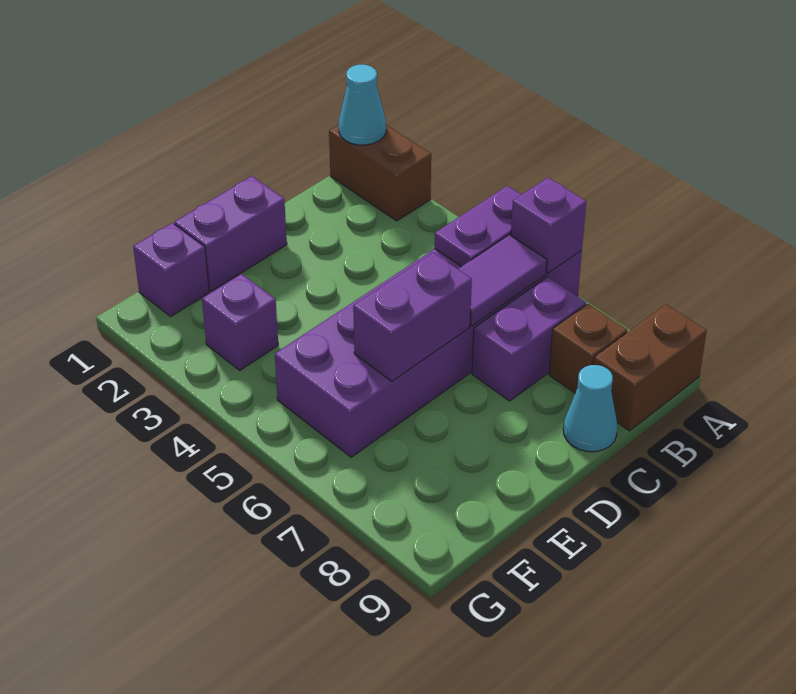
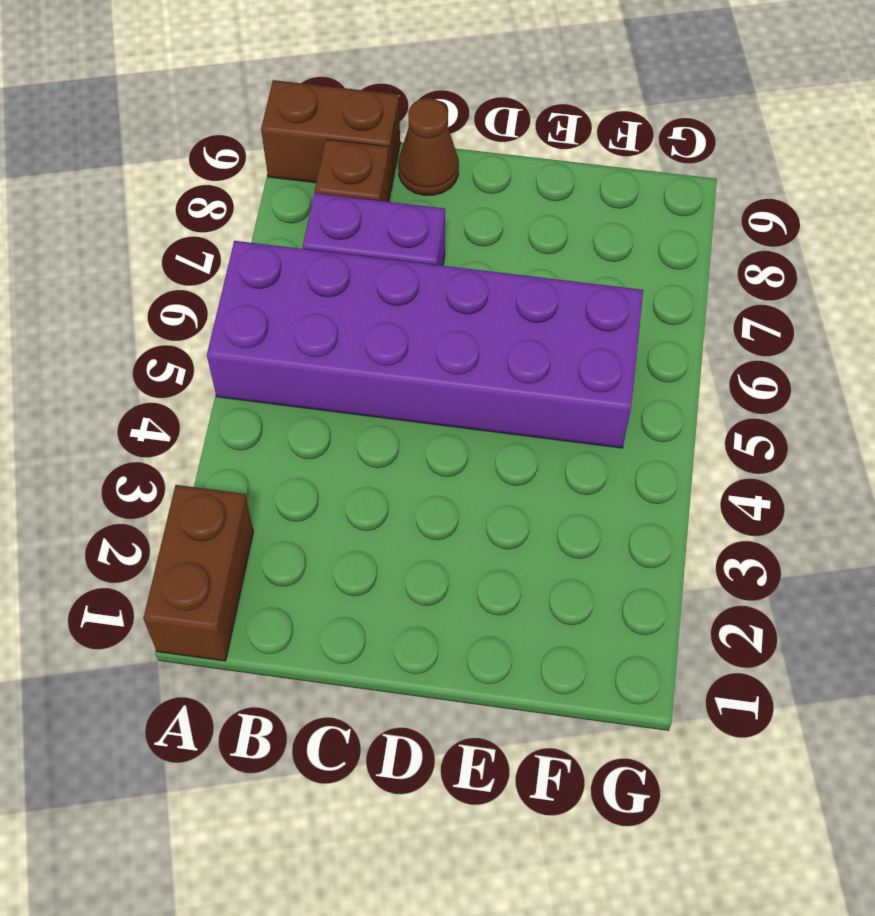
brown cone C9 level 1 -> cyan cone C9 level 1
none -> purple brick D1:E1 level 1
none -> purple brick F1 level 1
none -> purple brick F3 level 1

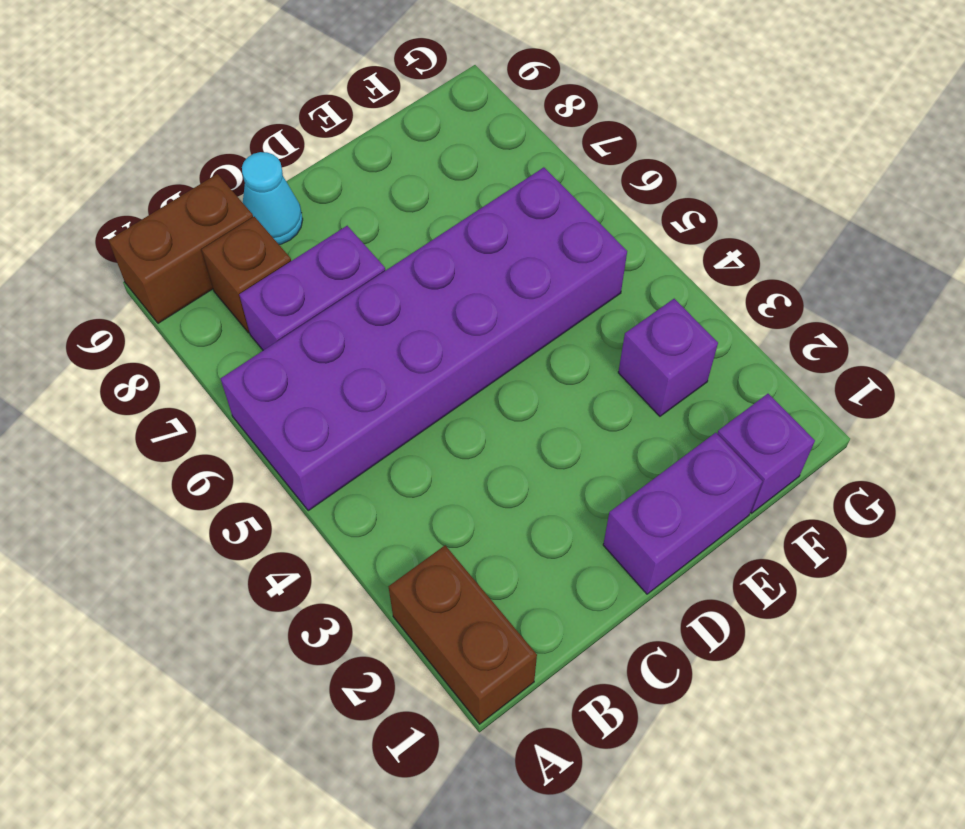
none -> cyan cone A1 level 2
none -> purple plate A5:B5 level 2
none -> purple brick A6 level 2

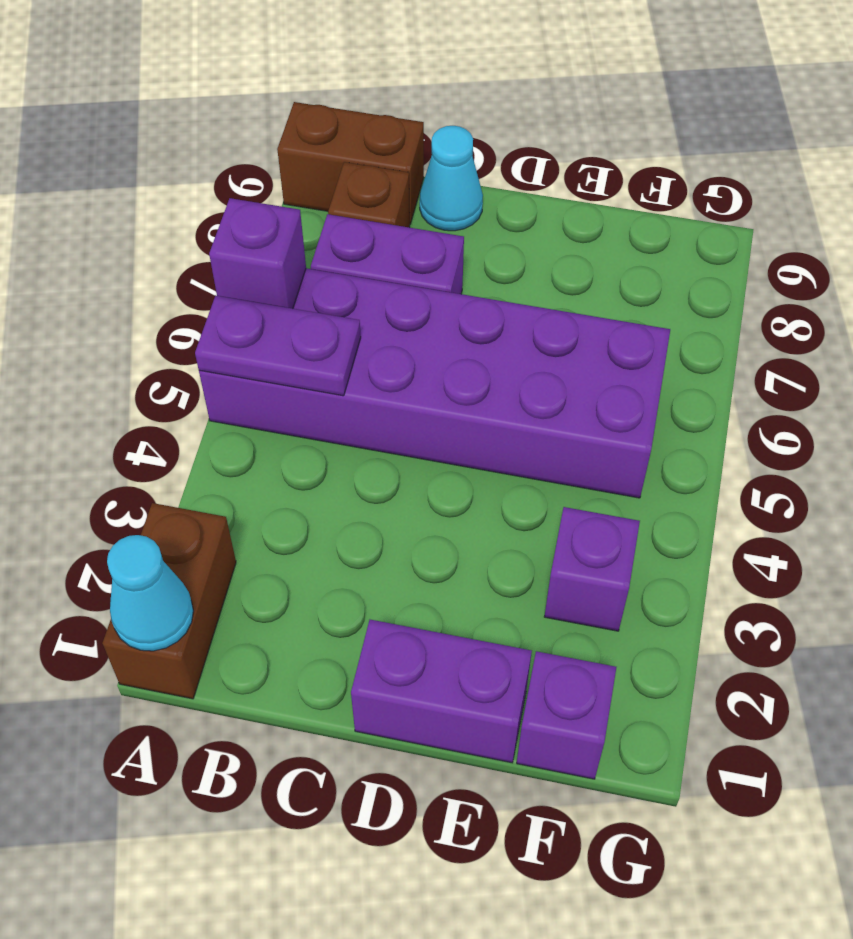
none -> purple tile B6:C6 level 2
none -> purple brick D6:E6 level 2

